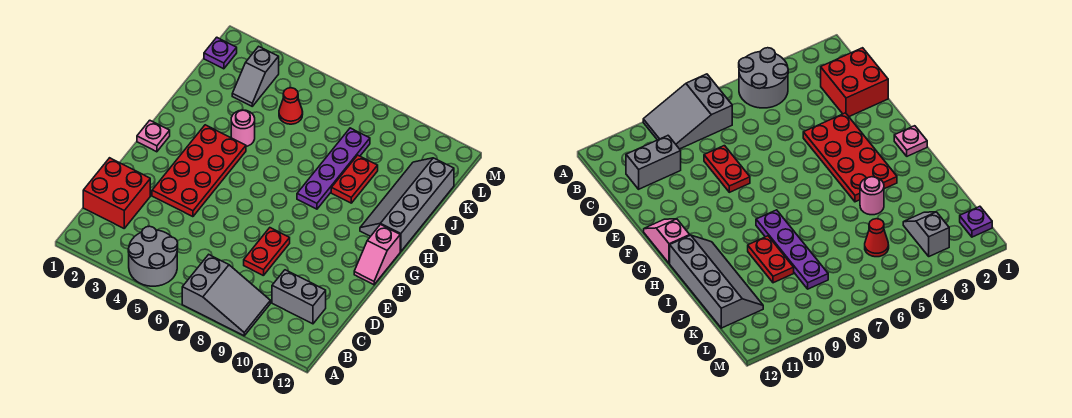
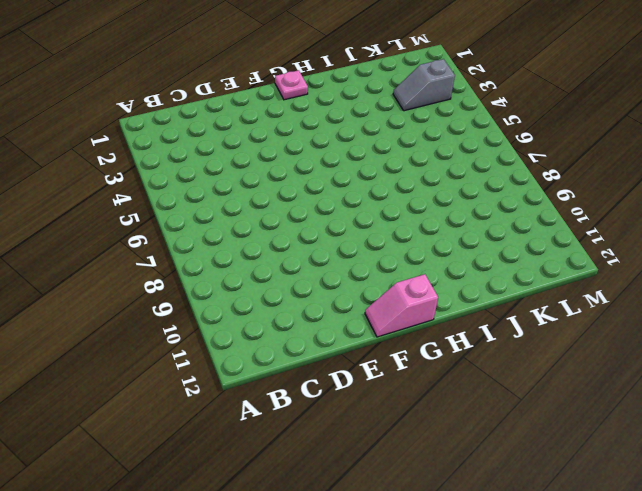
none -> grey round brick A4:B5 level 1
none -> grey slope A7:B9 level 1 top 7
none -> red brick C1:D2 level 1

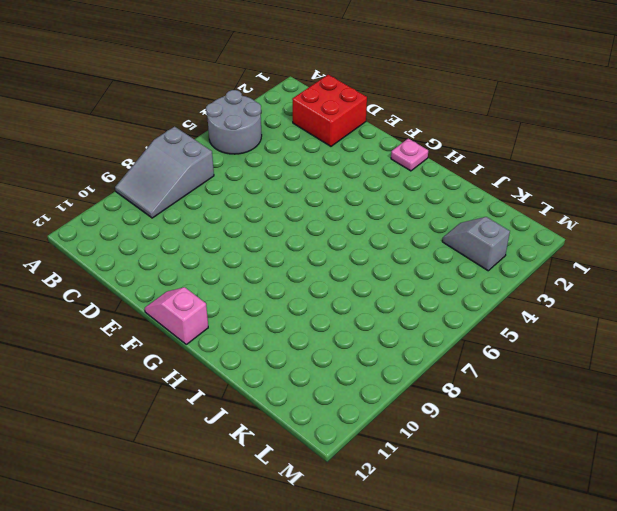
none -> grey brick C10:C11 level 1
none -> red plate D8:E8 level 1
none -> red plate E3:H4 level 1

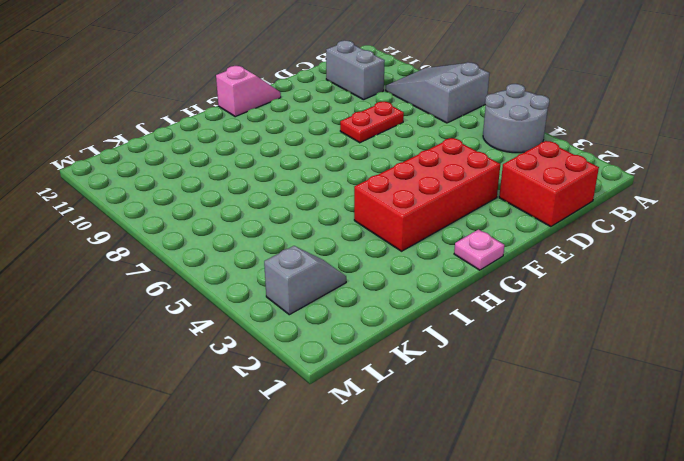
red brick E3:H4 level 1 -> red plate E3:H4 level 1
none -> purple plate H8:K8 level 1
none -> grey slope H11:K12 level 1 top 12
none -> pink round brick I4 level 1

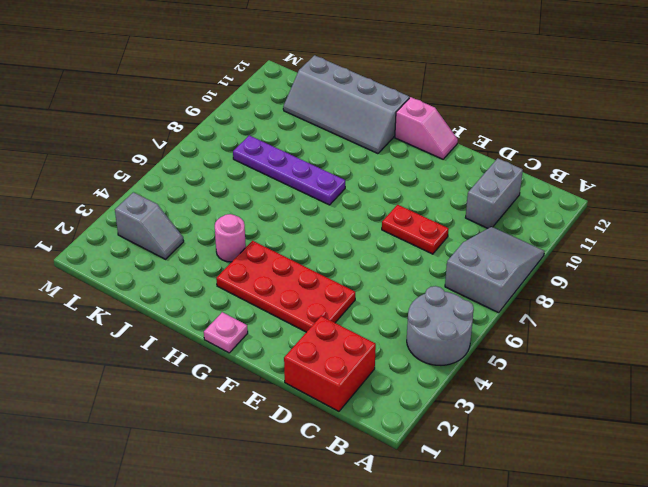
none -> red plate I9:J9 level 1
none -> red cone K5 level 1
none -> purple plate L1 level 1

